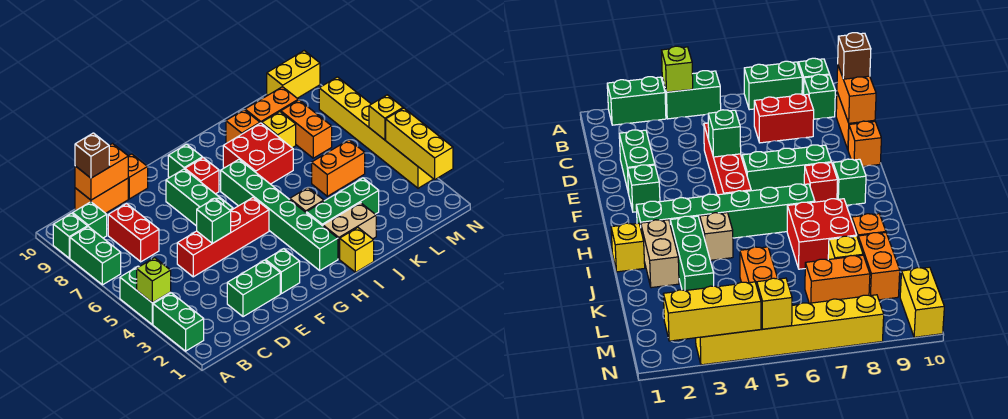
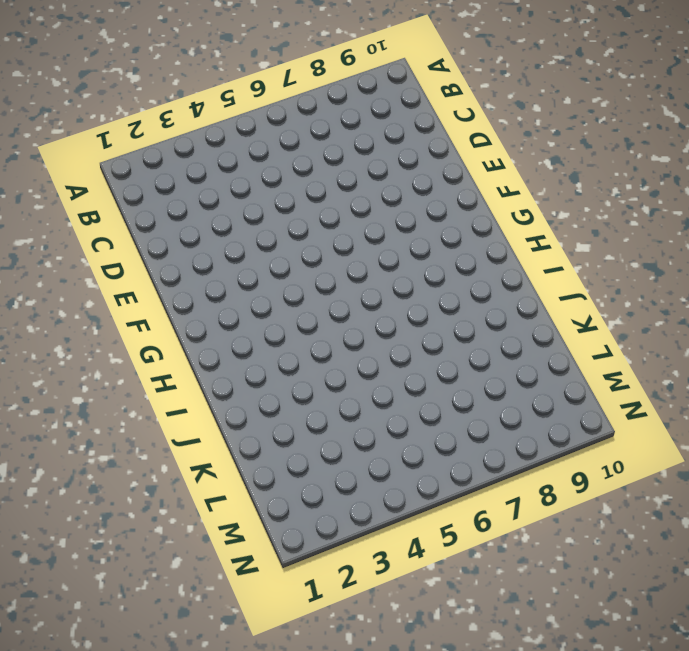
none -> green brick A2:A3 level 1
none -> green brick A4:A5 level 1
none -> green brick A7:A8 level 1
none -> green brick A9 level 1

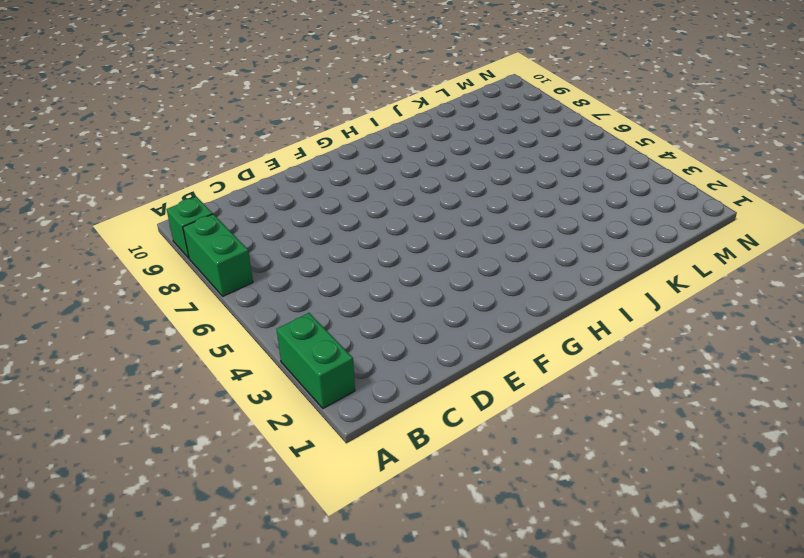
none -> green brick A4:A5 level 1
none -> green brick B9 level 1
none -> red brick C7:C8 level 1
none -> orange brick C10:D10 level 1

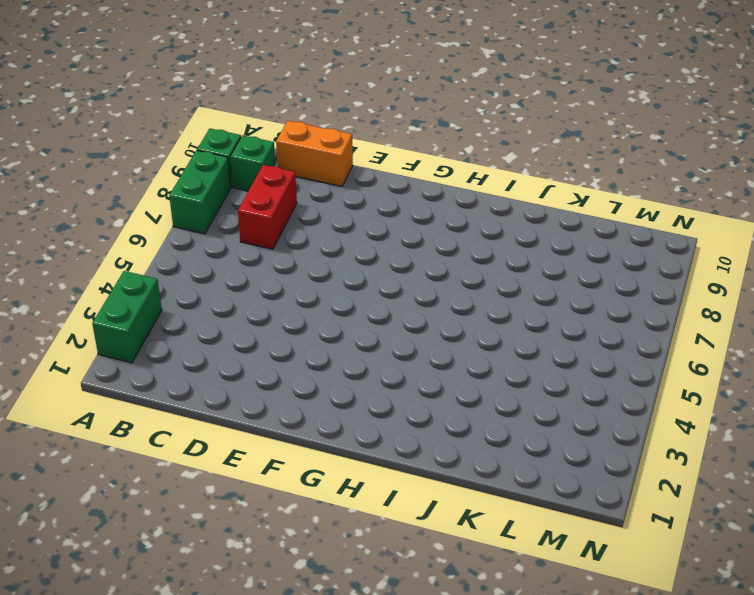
none -> green brick A4:A5 level 1
none -> green brick D2:E2 level 1
none -> red brick D5:G5 level 1
none -> orange brick E10 level 1

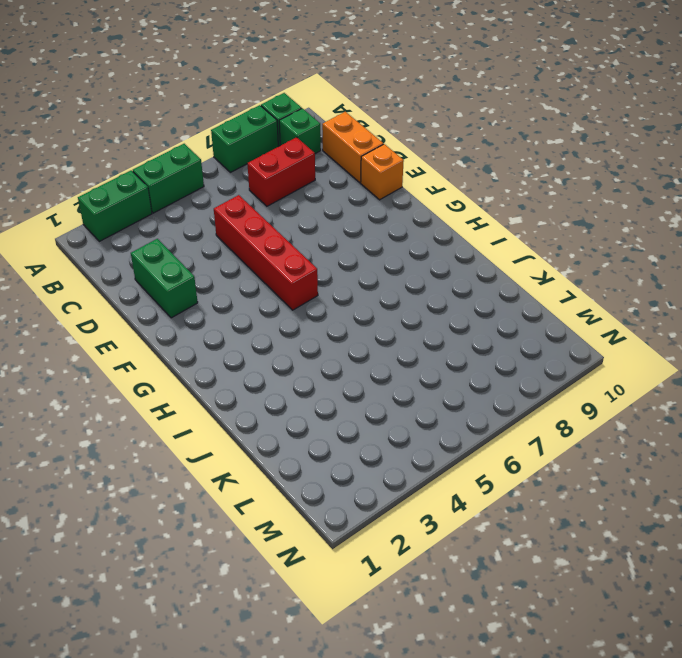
none -> green brick F2 level 1
none -> green brick F6:F8 level 1
none -> red brick G8 level 1
none -> green brick G9 level 1

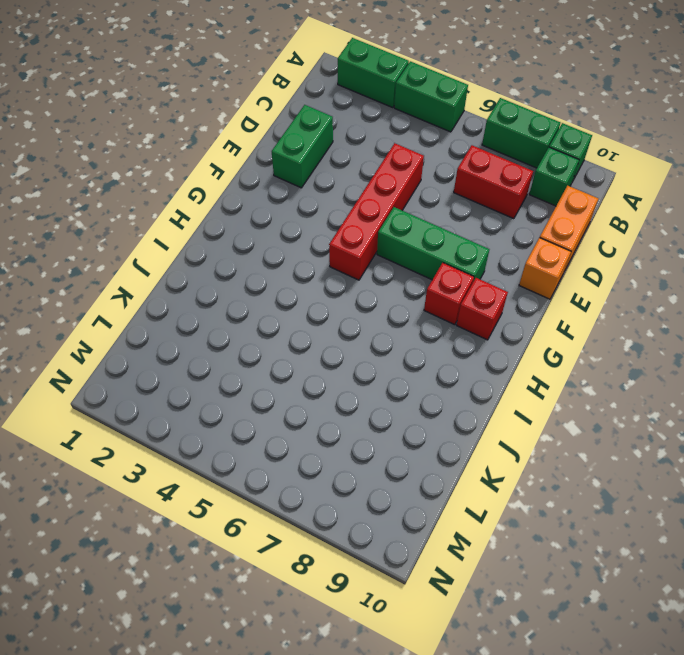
red brick G9 level 1 -> green brick G9 level 1
none -> green brick F2 level 1
none -> green brick H2:H7 level 1
none -> yellow brick I1 level 1
none -> tan brick I2:J2 level 1

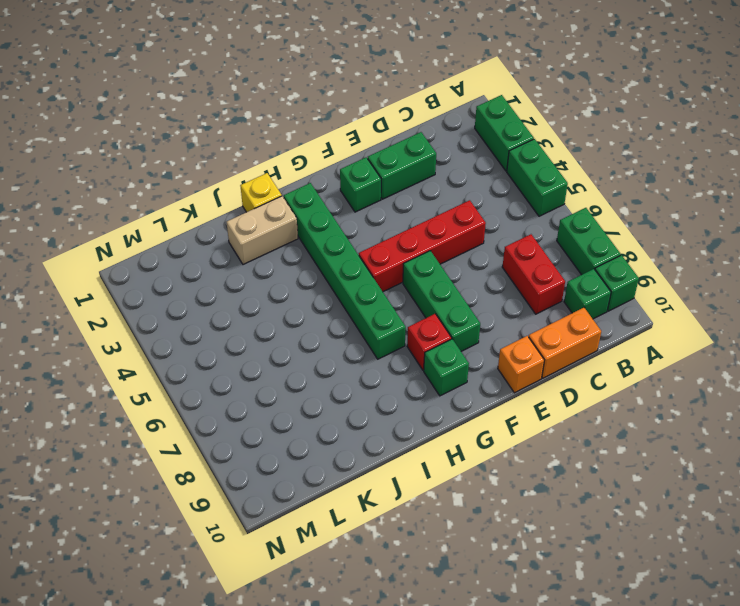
none -> green brick I3:K3 level 1
none -> tan brick I4 level 1
none -> red brick I7:J8 level 1
none -> orange brick J9 level 1

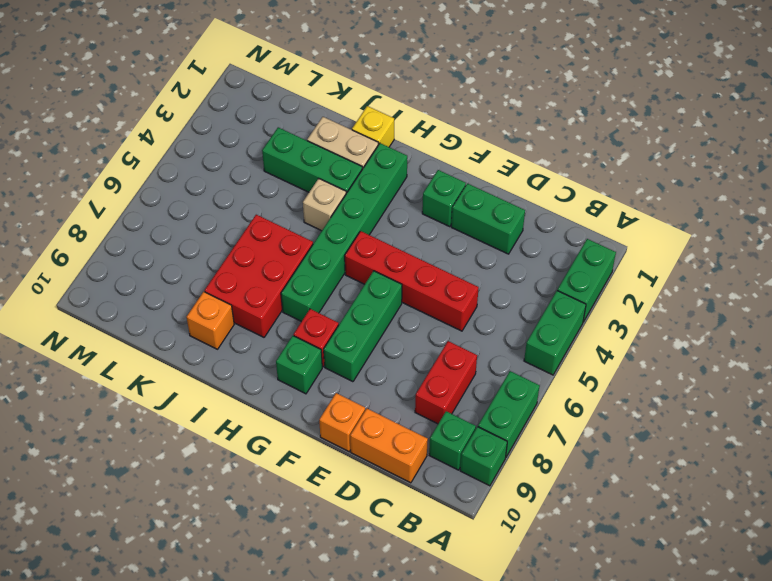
red brick I6:J8 level 1 -> red brick I7:J8 level 1
none -> orange brick K5:L5 level 1
none -> yellow brick K8 level 1
none -> orange brick K9:L9 level 1
none -> orange brick L7:L8 level 1

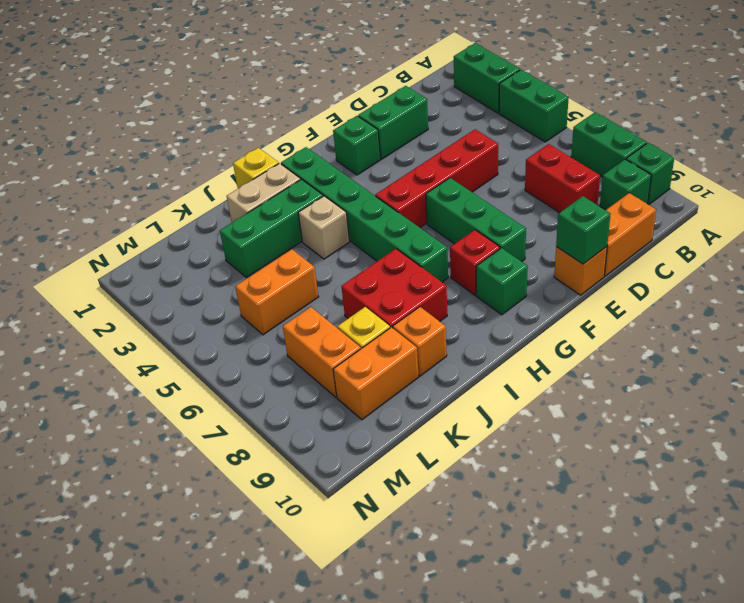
green brick E10 level 2 -> green brick E5 level 2
none -> yellow brick M10:N10 level 1
none -> yellow brick N3:N8 level 1
none -> lime brick A4 level 2
none -> orange brick C10:D10 level 2

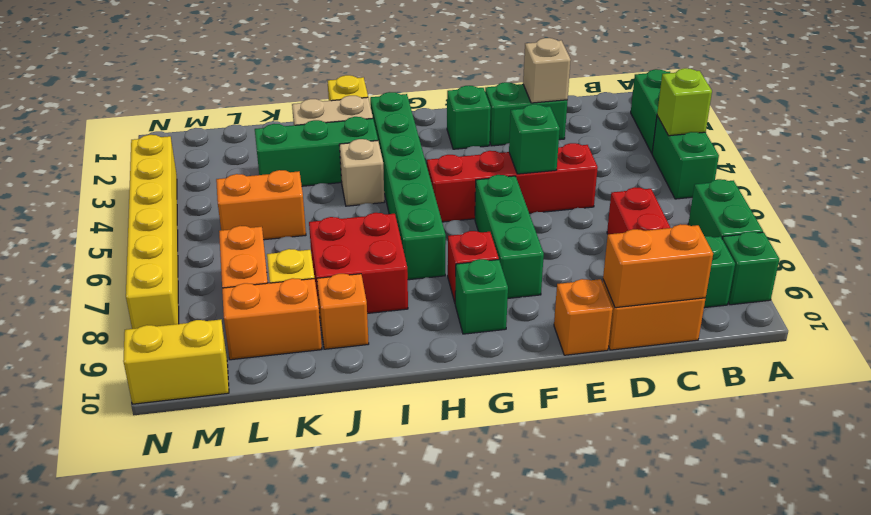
tan brick D2 level 2 -> none
none -> yellow brick N2:N4 level 2
none -> yellow brick N5 level 2
none -> brown brick C10 level 3

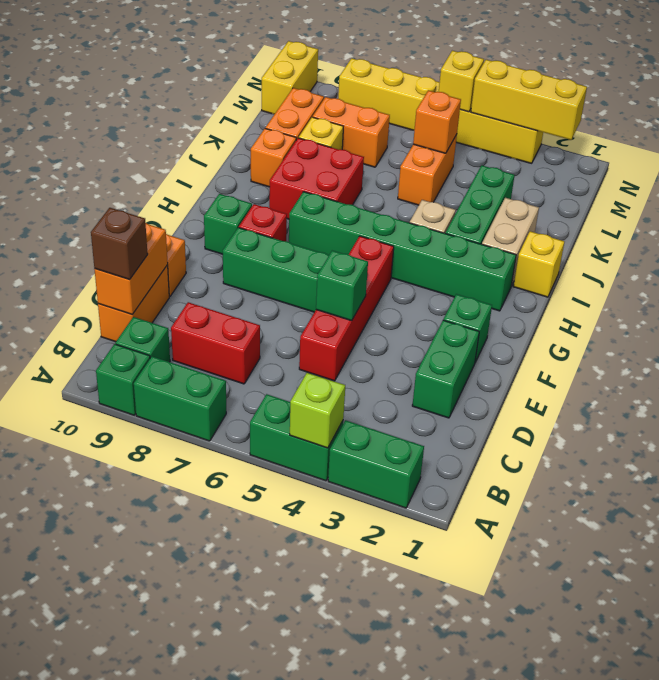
orange brick L5 level 2 -> none

